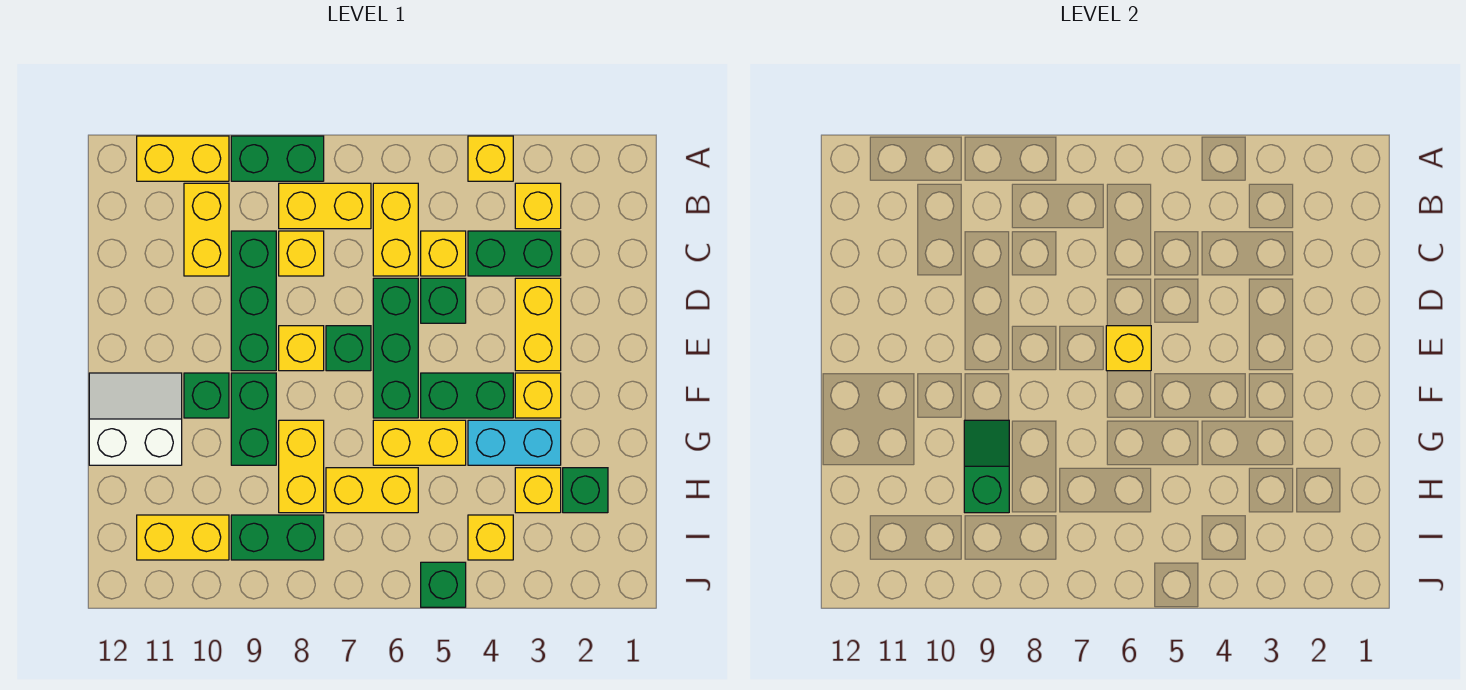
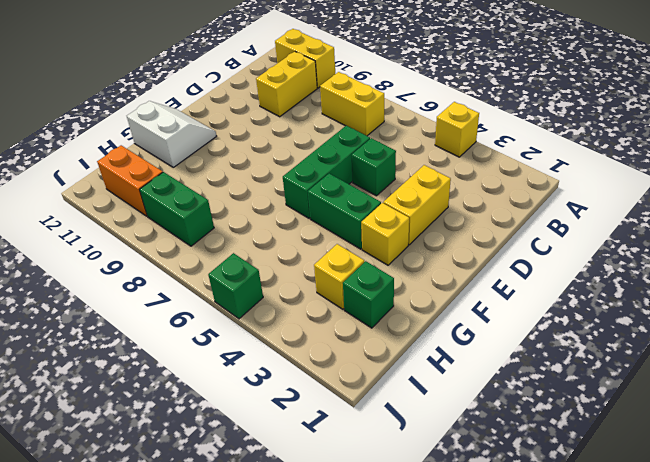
orange brick I10:I11 level 1 -> yellow brick I10:I11 level 1
none -> green brick A8:A9 level 1
none -> yellow brick B3 level 1
none -> yellow brick B6:C6 level 1
none -> green brick C3:C4 level 1

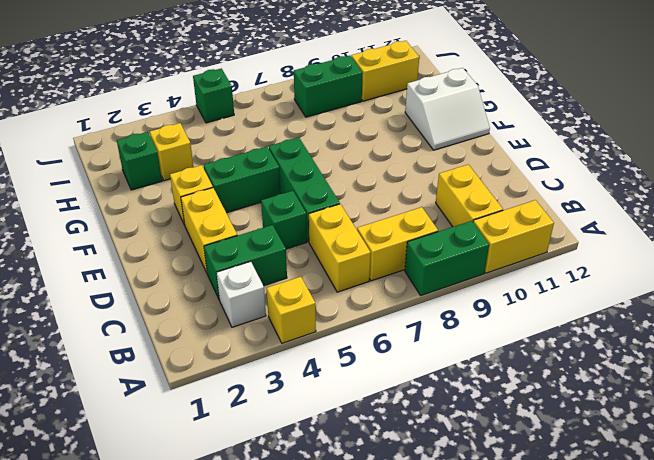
white brick B3 level 1 -> yellow brick B3 level 1
none -> yellow brick C5 level 1
none -> yellow brick C8 level 1
none -> green brick C9:E9 level 1
none -> green brick E7 level 1

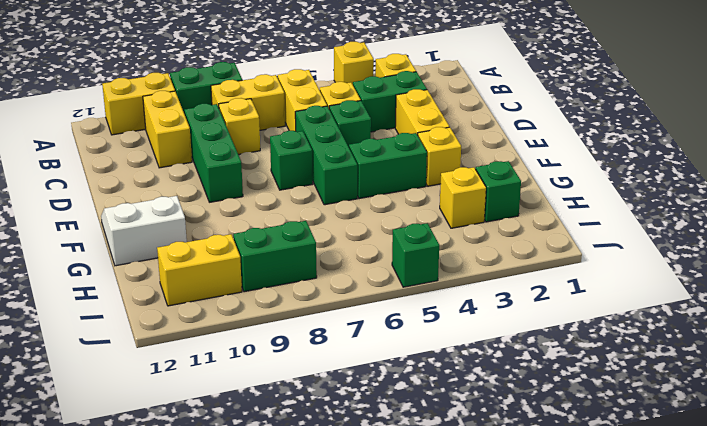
none -> yellow brick E8 level 1
none -> green brick F9:G9 level 1
none -> green brick F10 level 1
none -> cyan brick G3:G4 level 1

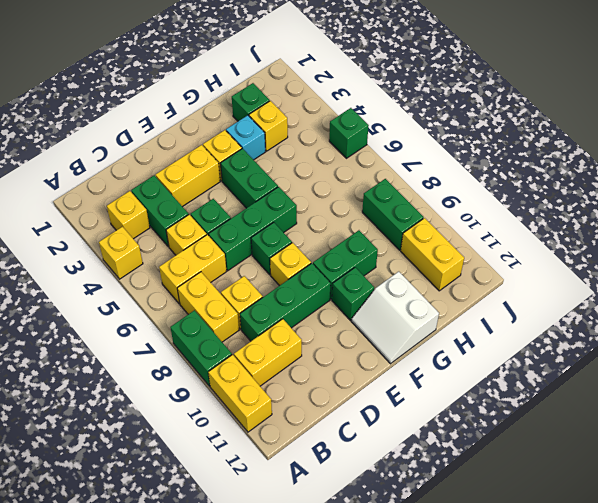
cyan brick G3 level 1 -> cyan brick G3:G4 level 1
none -> yellow brick G5:G6 level 1
none -> yellow brick G8:H8 level 1
none -> yellow brick H6:H7 level 1
none -> yellow brick I4 level 1

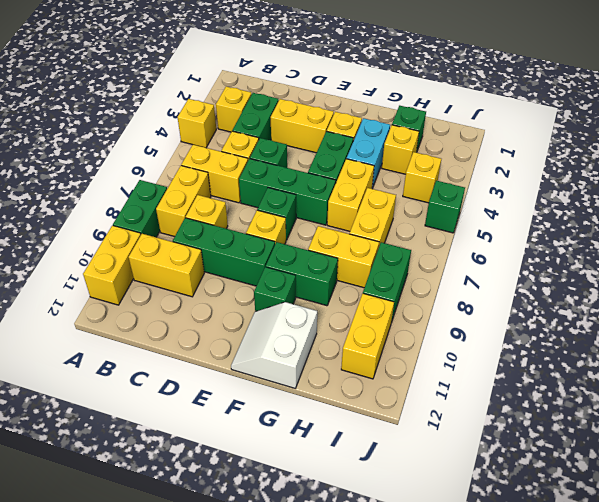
none -> yellow brick E6 level 2
none -> green slope G9:H9 level 2 top H

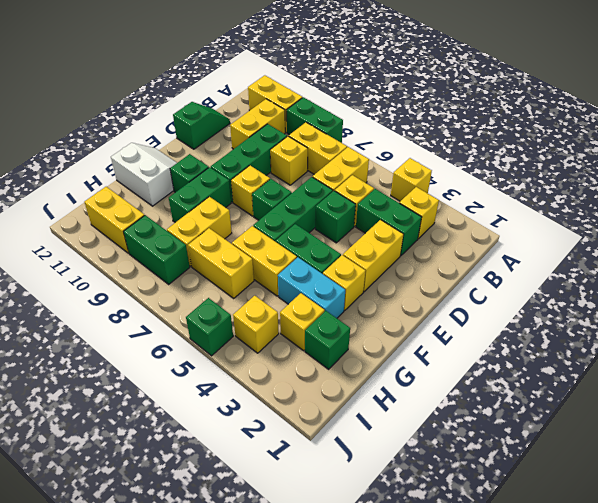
green slope C12:D12 level 1 top D -> green slope G9:H9 level 2 top H
none -> yellow brick E6 level 2

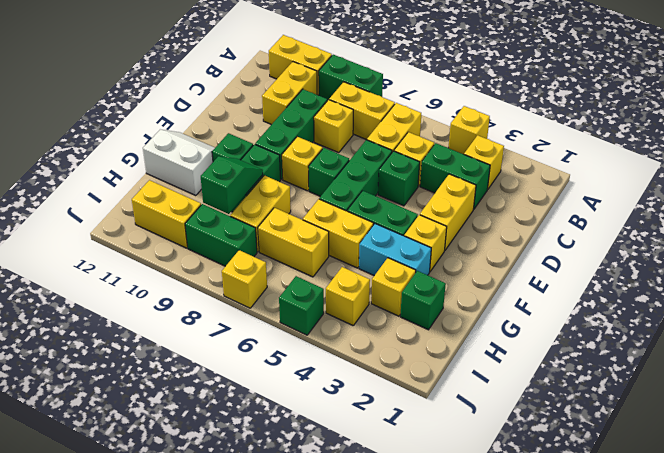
yellow brick J7 level 1 -> yellow brick E6 level 2

